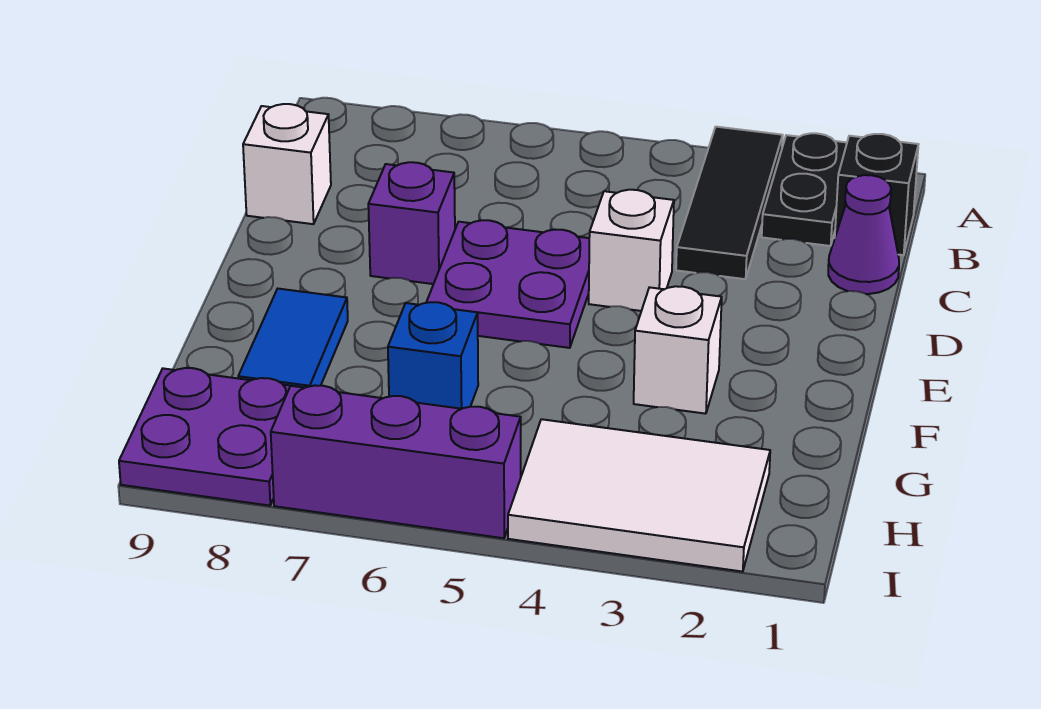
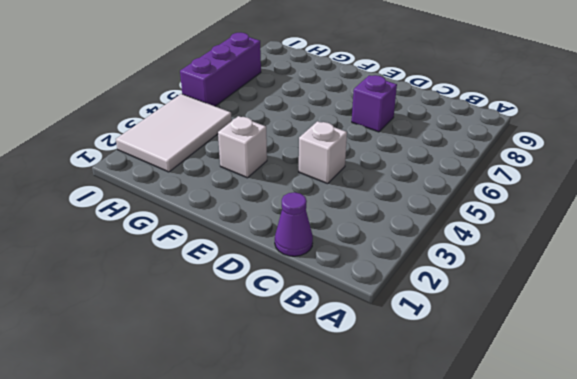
none -> black plate A2:B2 level 1
none -> black tile A3:C3 level 1
none -> black brick B1 level 1

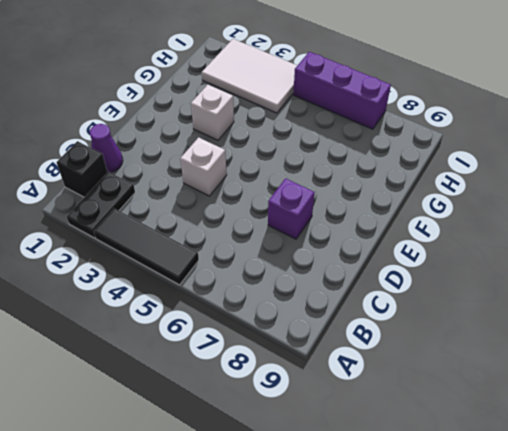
black tile A3:A5 level 1 -> black tile A3:C3 level 1
none -> white brick C9 level 1
none -> purple plate D5:E6 level 1
none -> blue tile F8:G8 level 1

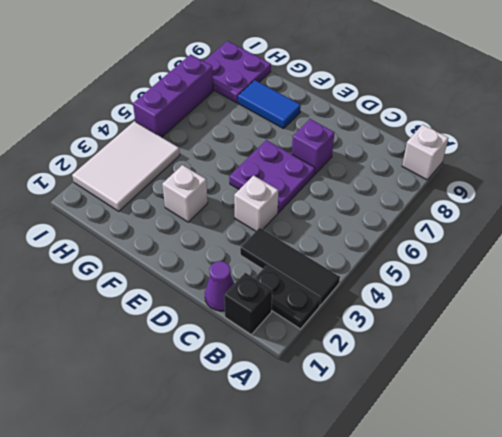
white brick A9 level 1 -> white brick C9 level 1
none -> blue brick G6 level 1

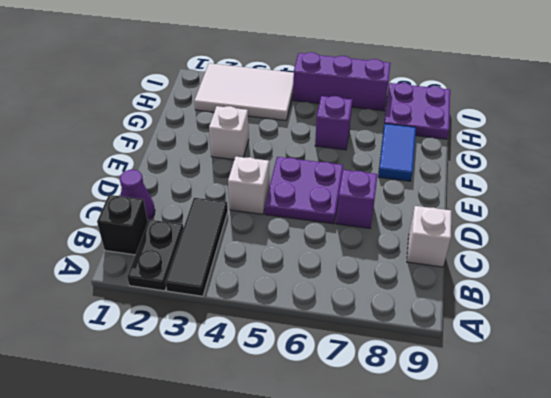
purple brick G6 level 1 -> blue brick G6 level 1

